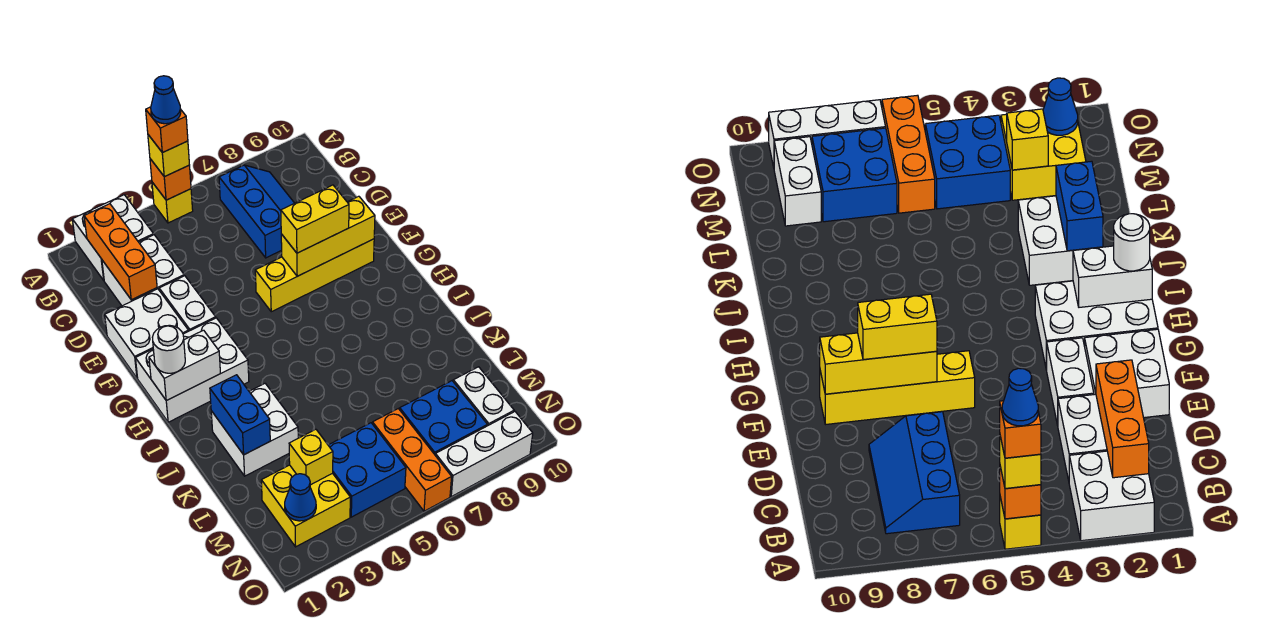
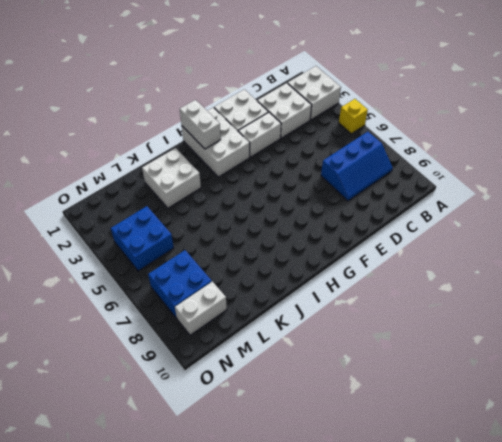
none -> yellow brick F6:F9 level 1
none -> yellow brick M2:N3 level 1
none -> orange brick M6:O6 level 1

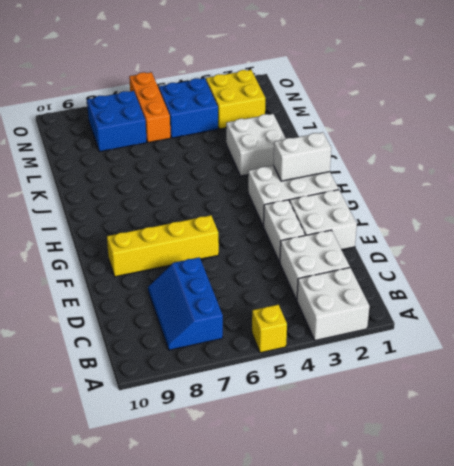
none -> white brick M9:N9 level 1
none -> white brick O7:O9 level 1
none -> orange brick A5 level 2

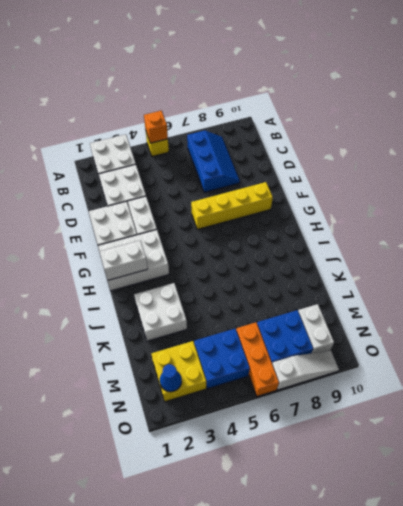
white slope O7:O9 level 1 top 7 -> white brick O7:O9 level 1
none -> orange brick B2:D2 level 2
none -> yellow brick F7:F9 level 2
none -> blue brick J2:K2 level 2

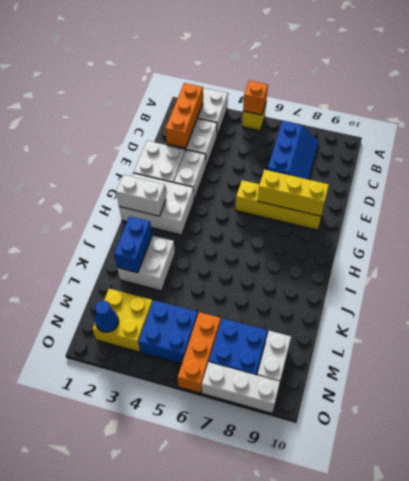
none -> yellow brick M3 level 2
none -> yellow brick A5 level 3
none -> yellow brick F7:F8 level 3

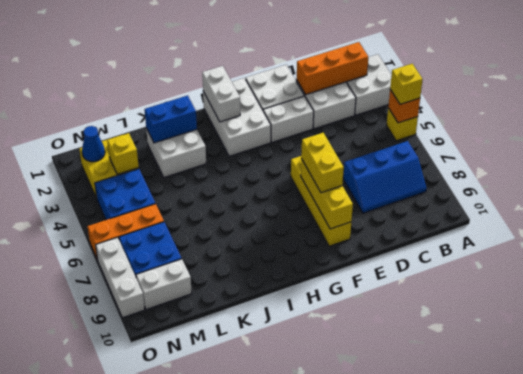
none -> white round brick H1 level 3
none -> orange brick A5 level 4
none -> blue cone A5 level 5

